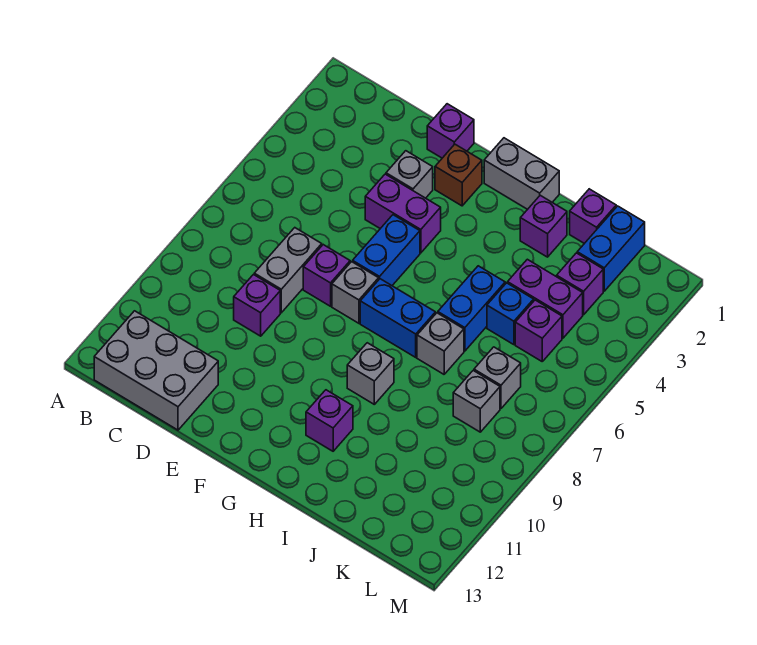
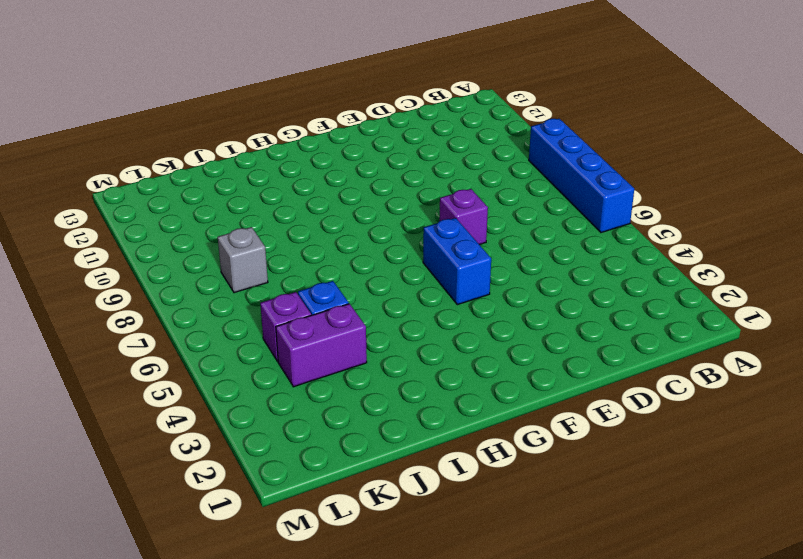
blue brick A6:A9 level 1 -> none
none -> grey brick B12:D13 level 1
none -> grey brick D7:D8 level 1
none -> purple brick D9 level 1

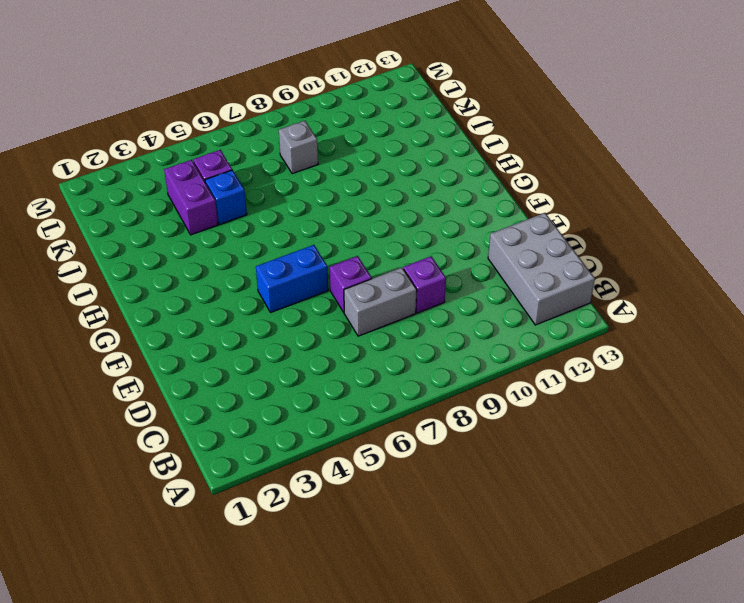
none -> purple brick E1 level 1
none -> grey brick E3 level 1
none -> purple brick E4:F4 level 1

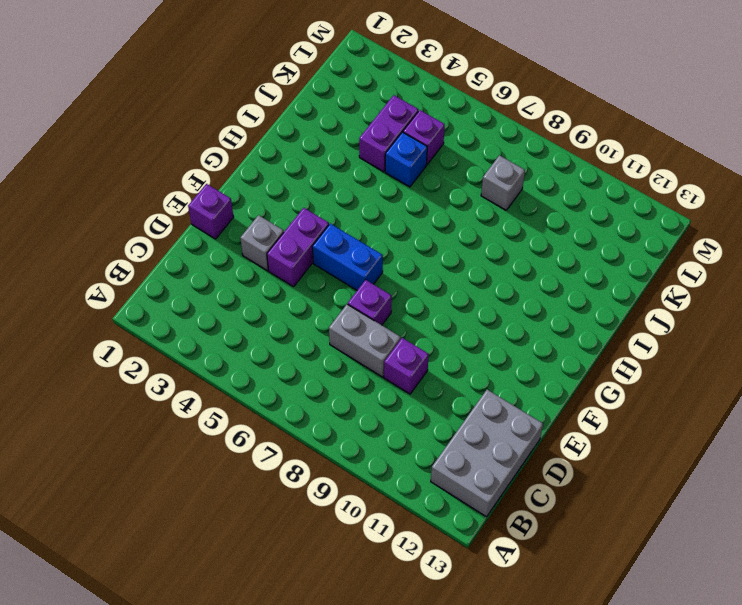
none -> brown brick F2 level 1
none -> grey brick F7 level 1
none -> grey brick G1:H1 level 1

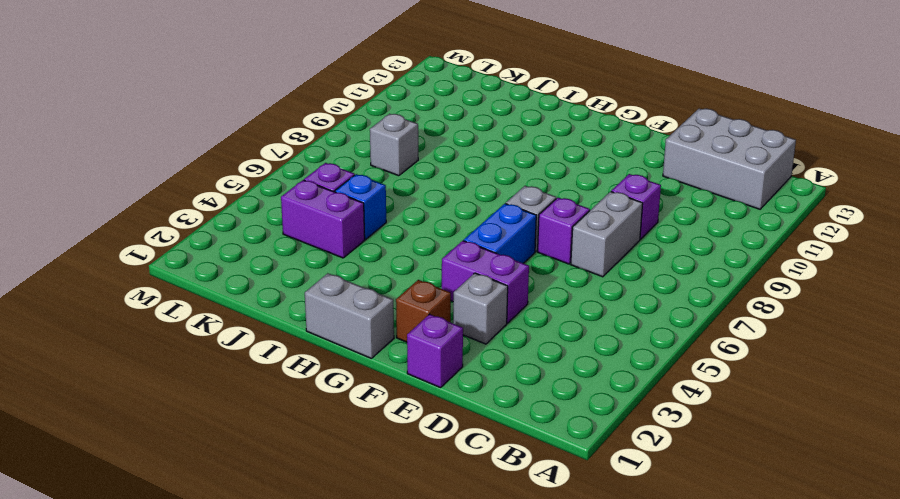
none -> blue brick G7:H7 level 1
none -> grey brick H9 level 1
none -> purple brick H11 level 1

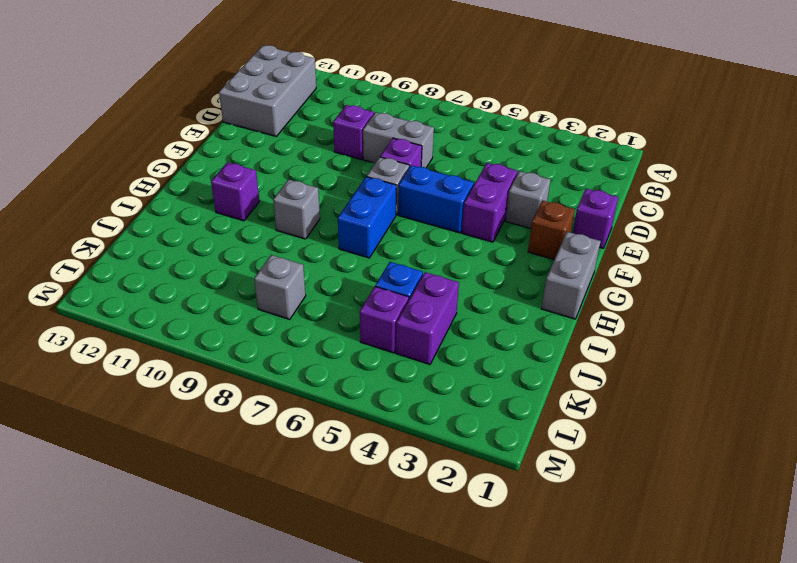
none -> purple brick I2 level 1
none -> blue brick I5:I6 level 1
none -> grey brick I7 level 1

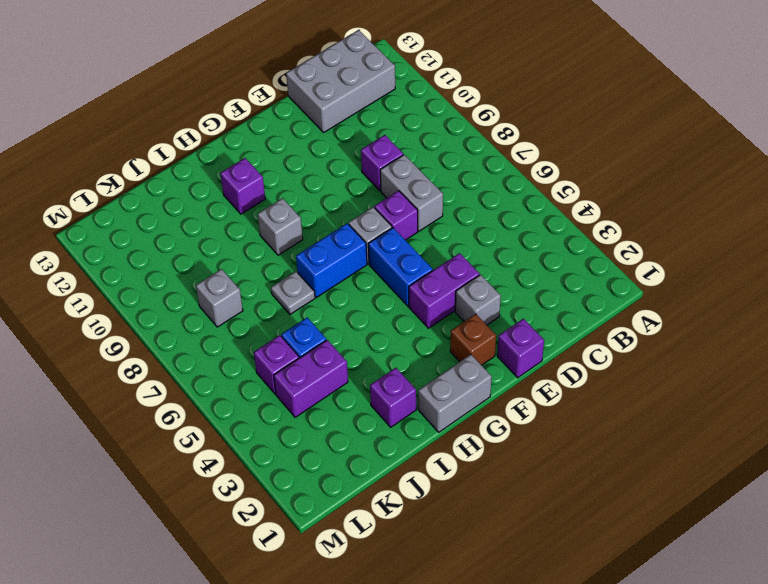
grey plate I7 level 1 -> grey brick I7 level 1
none -> blue brick I5:I6 level 1
none -> purple brick J1 level 1
none -> blue brick K1:K2 level 1

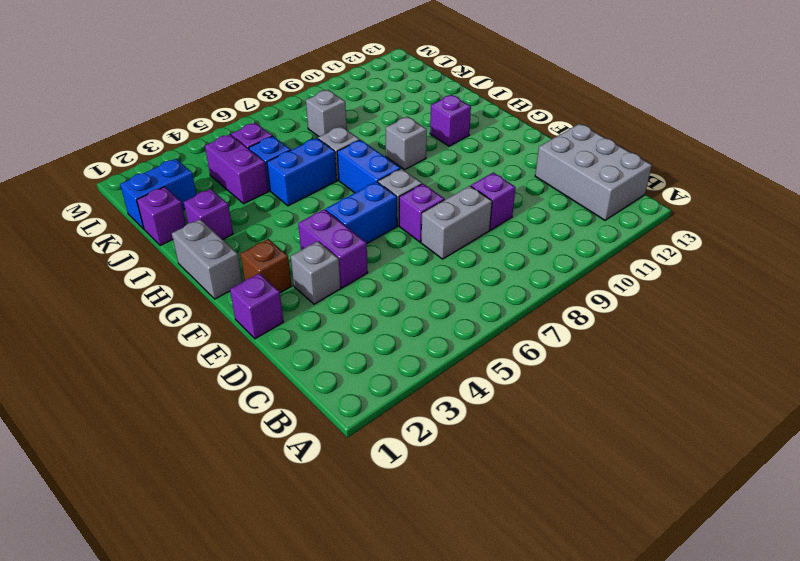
none -> purple brick K3 level 1
none -> grey brick K7 level 1

